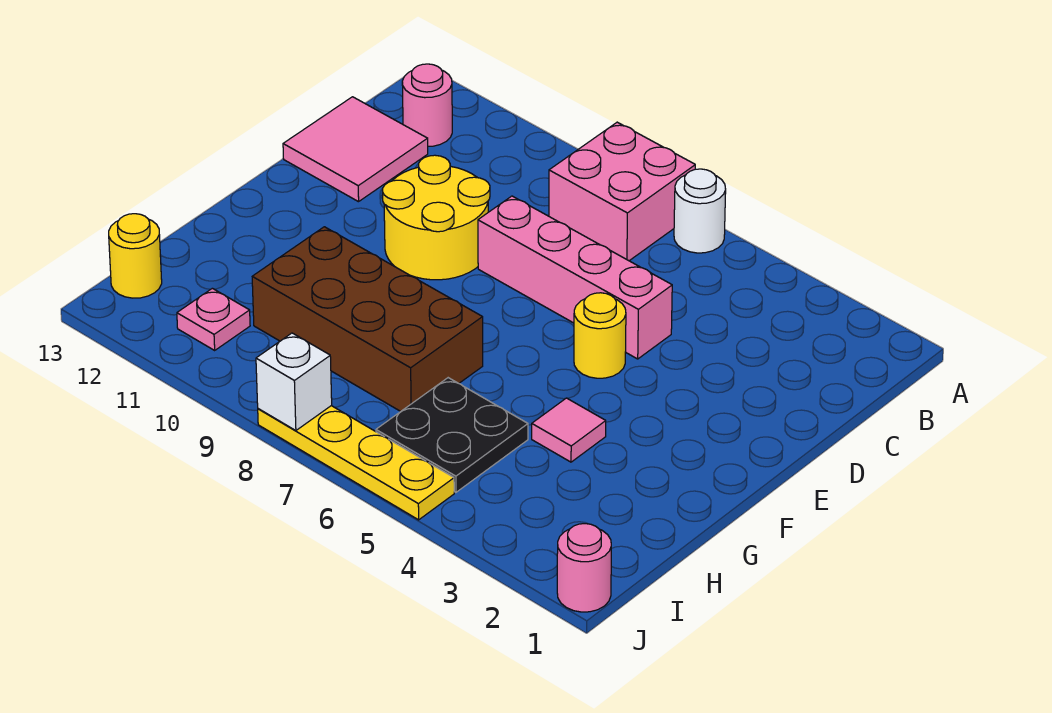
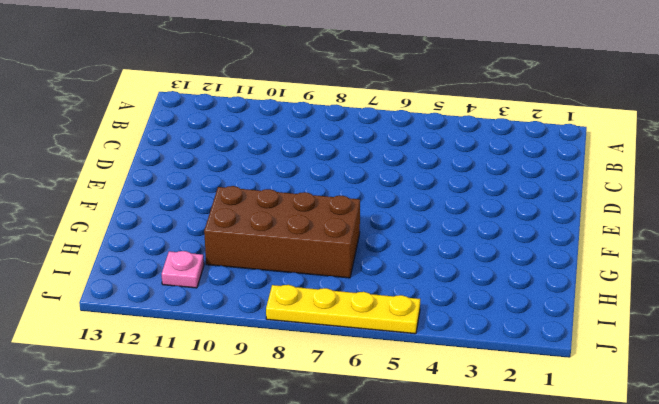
none -> white round brick A6 level 1
none -> pink brick A7:B8 level 1
none -> pink round brick B12 level 1

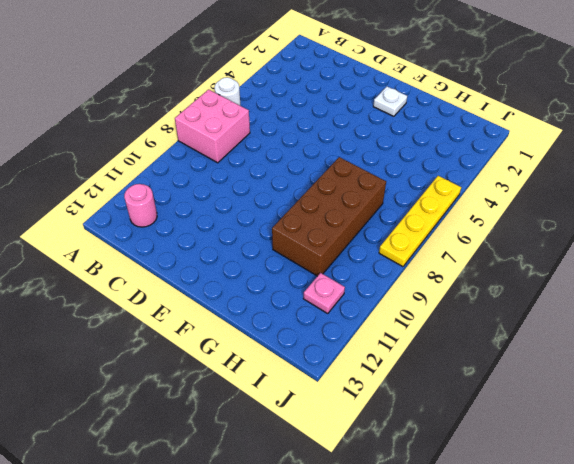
white plate F2 level 1 -> none
none -> pink tile C12:D13 level 1
none -> pink brick D5:D8 level 1
none -> yellow round brick D9:E10 level 1

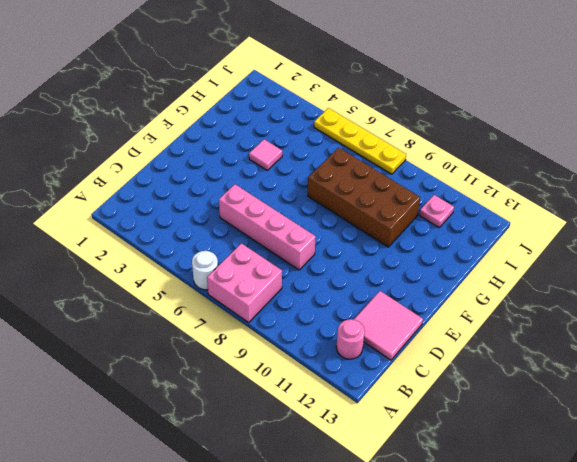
none -> yellow round brick D9:E10 level 1
none -> yellow round brick E5 level 1
none -> black plate H5:I6 level 1

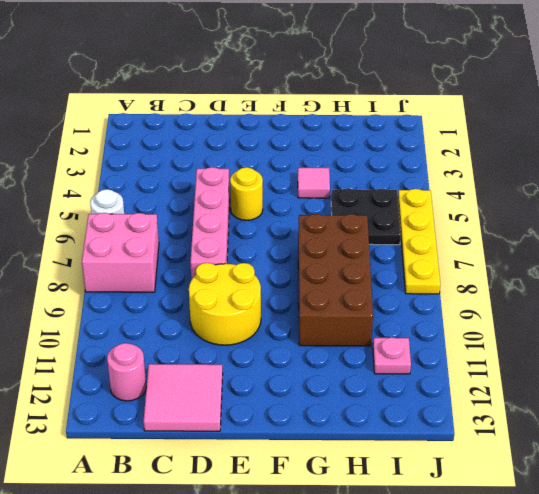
none -> yellow round brick I13 level 1
none -> pink round brick J1 level 1
none -> white brick J8 level 2

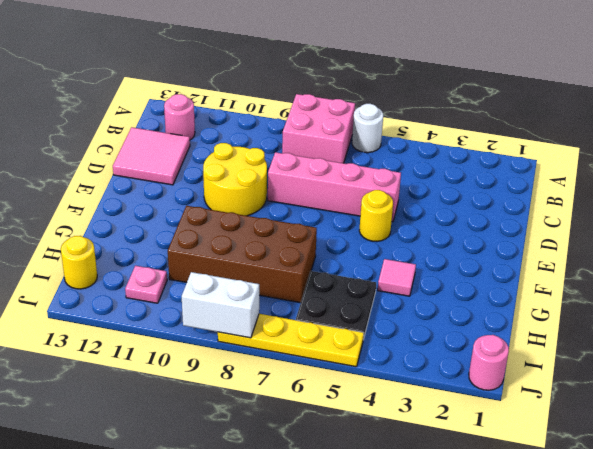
white brick J8:J9 level 2 -> white brick J8 level 2

